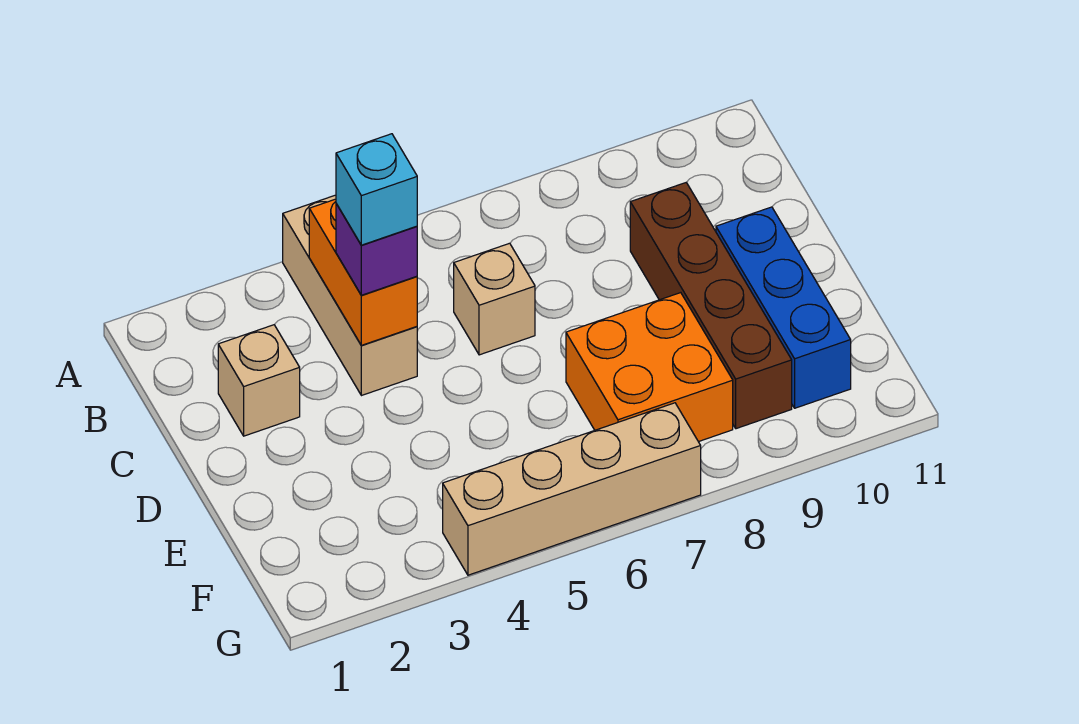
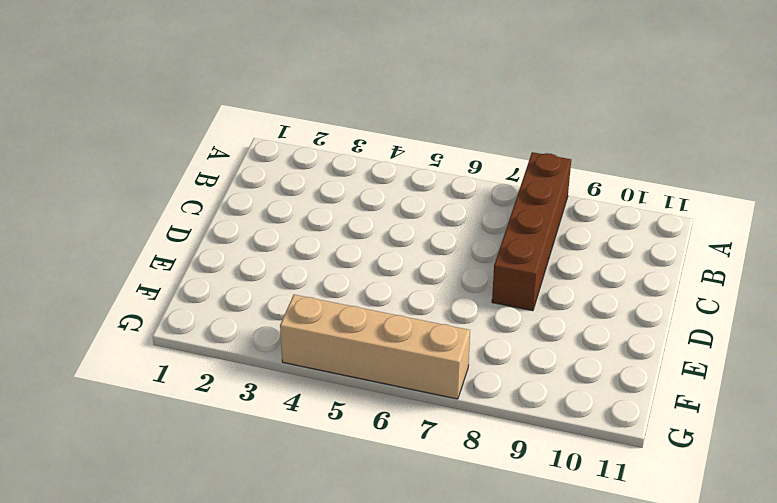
brown brick A8:D8 level 1 -> brown brick C9:F9 level 1
none -> tan brick A4:C4 level 1
none -> tan brick C2 level 1

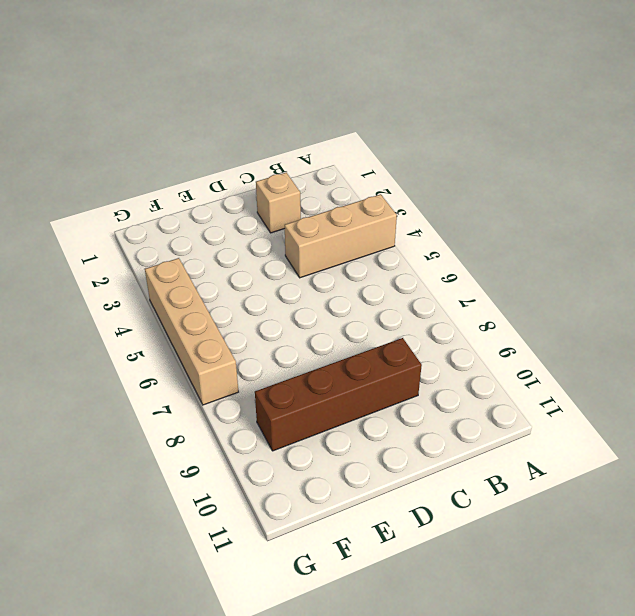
none -> tan brick C6 level 1
none -> blue brick D10:F10 level 1

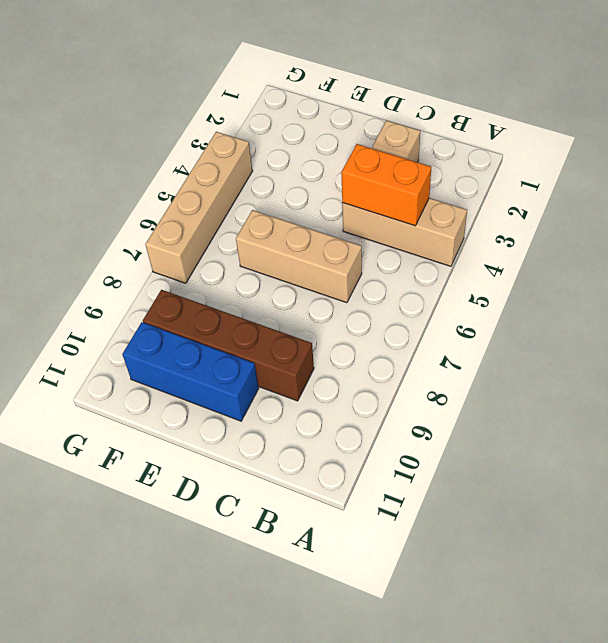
tan brick C6:E6 level 1 -> tan brick C6 level 1
none -> orange brick E7:F8 level 1
none -> purple brick C4 level 3

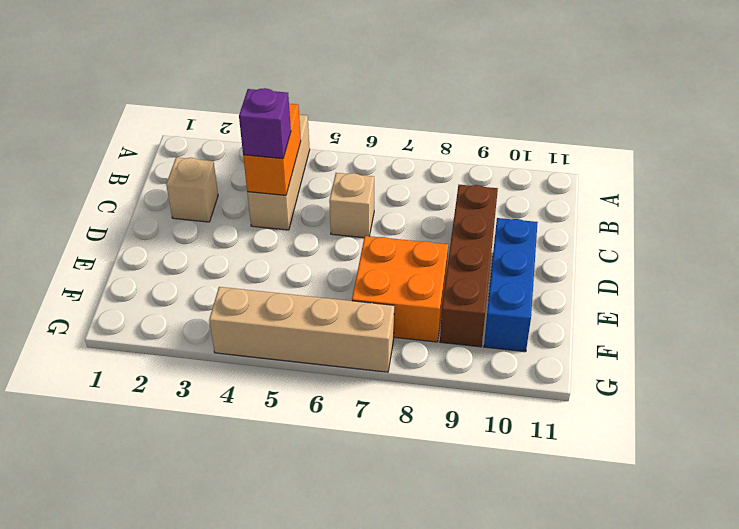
none -> cyan brick C4 level 4

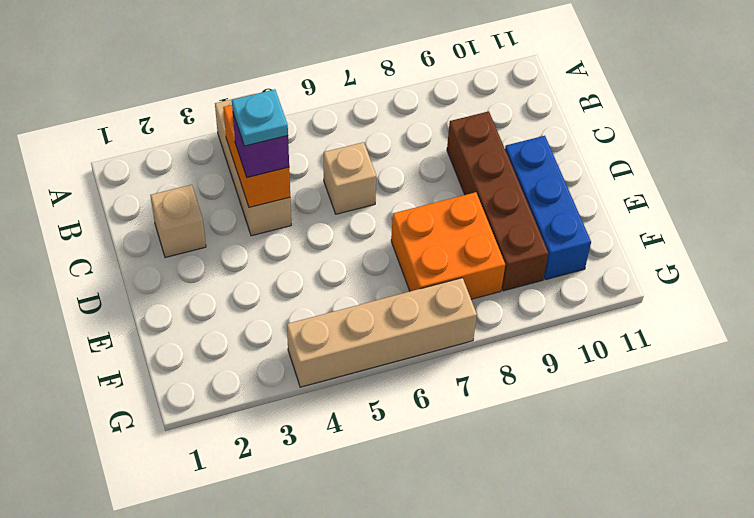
cyan plate C4 level 4 -> cyan brick C4 level 4

